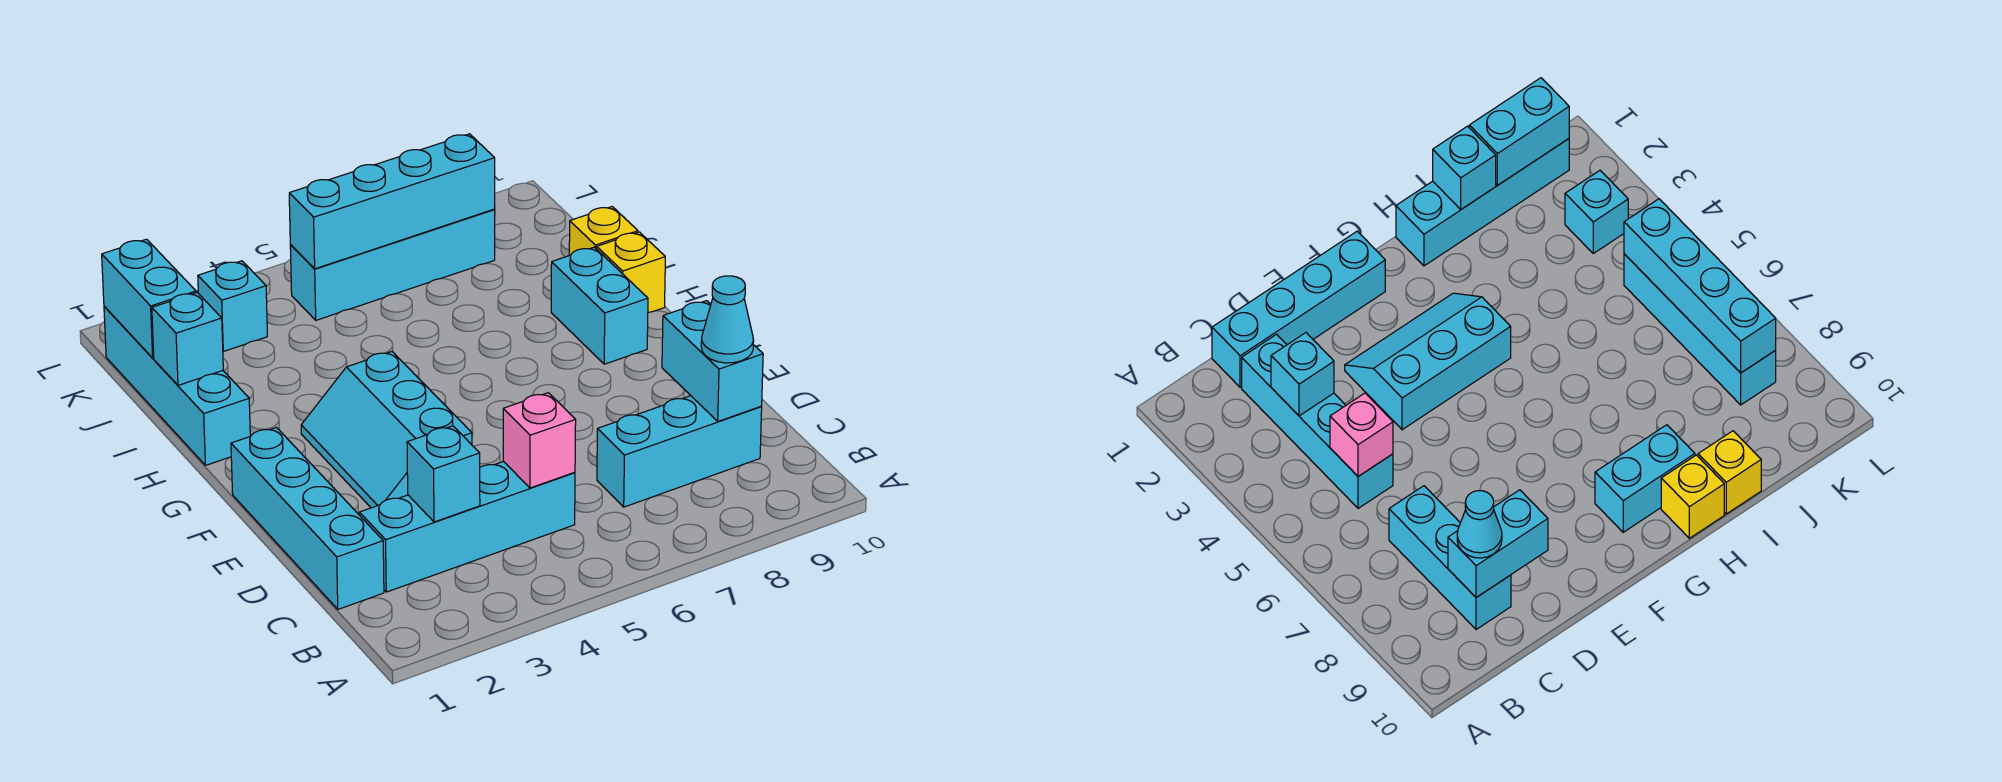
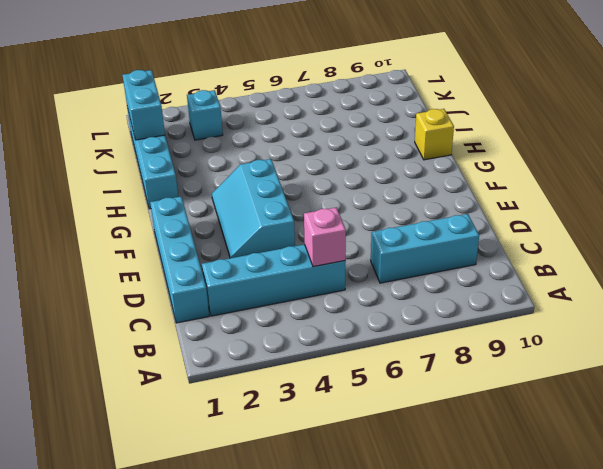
none -> cyan brick G9:H9 level 1
none -> yellow brick I10 level 1
none -> cyan brick K5:K8 level 1

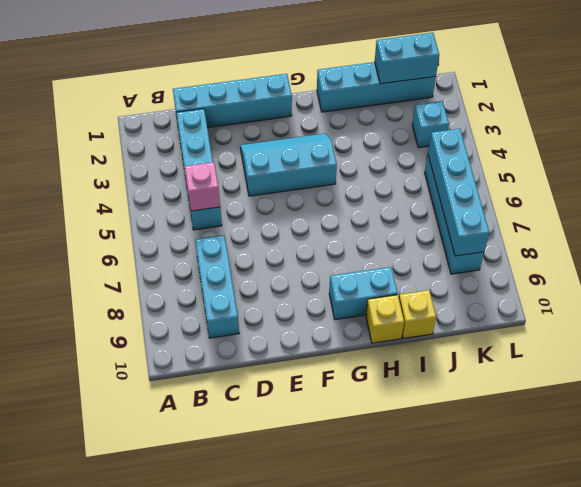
none -> cyan brick C3 level 2
none -> cyan brick C9:D9 level 2
none -> cyan brick I1 level 2

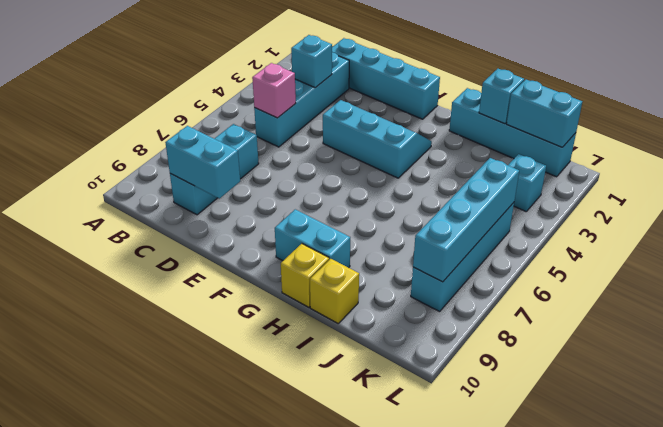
none -> cyan cone C9 level 3

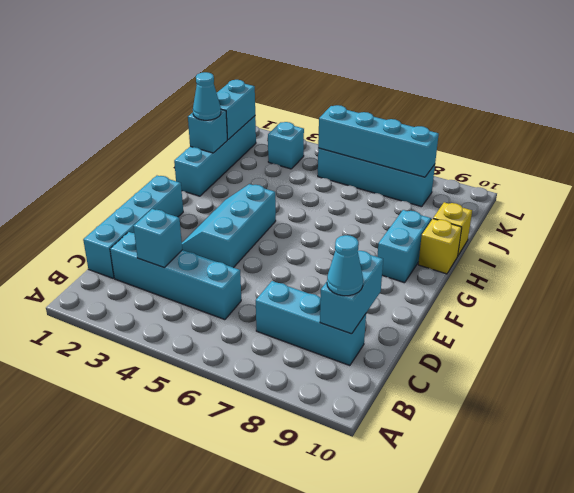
cyan cone I1 level 3 -> none
none -> pink brick C5 level 2

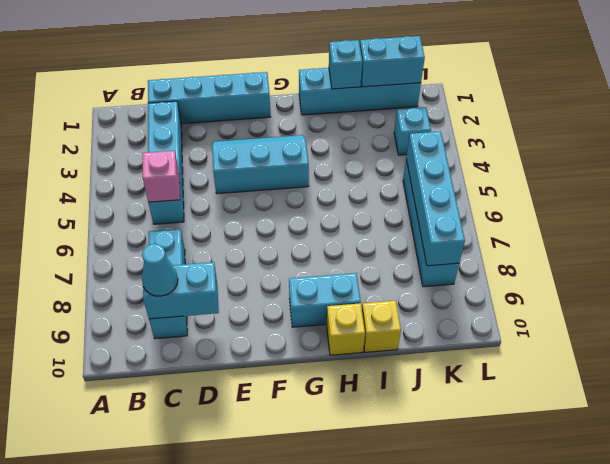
none -> cyan brick C3 level 2

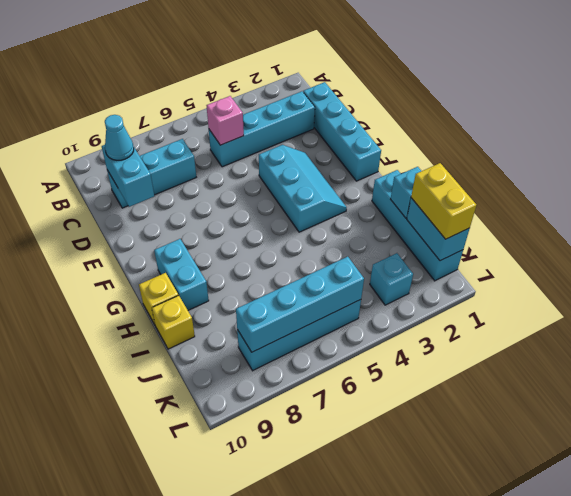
yellow brick J1:K1 level 3 -> none
none -> cyan brick C3 level 2

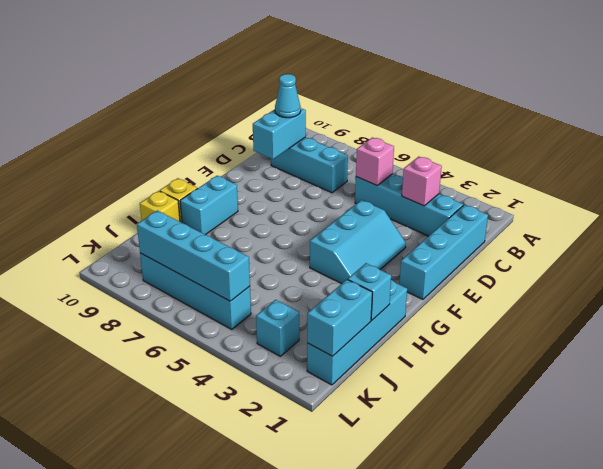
pink brick C3 level 2 -> cyan brick C3 level 2

